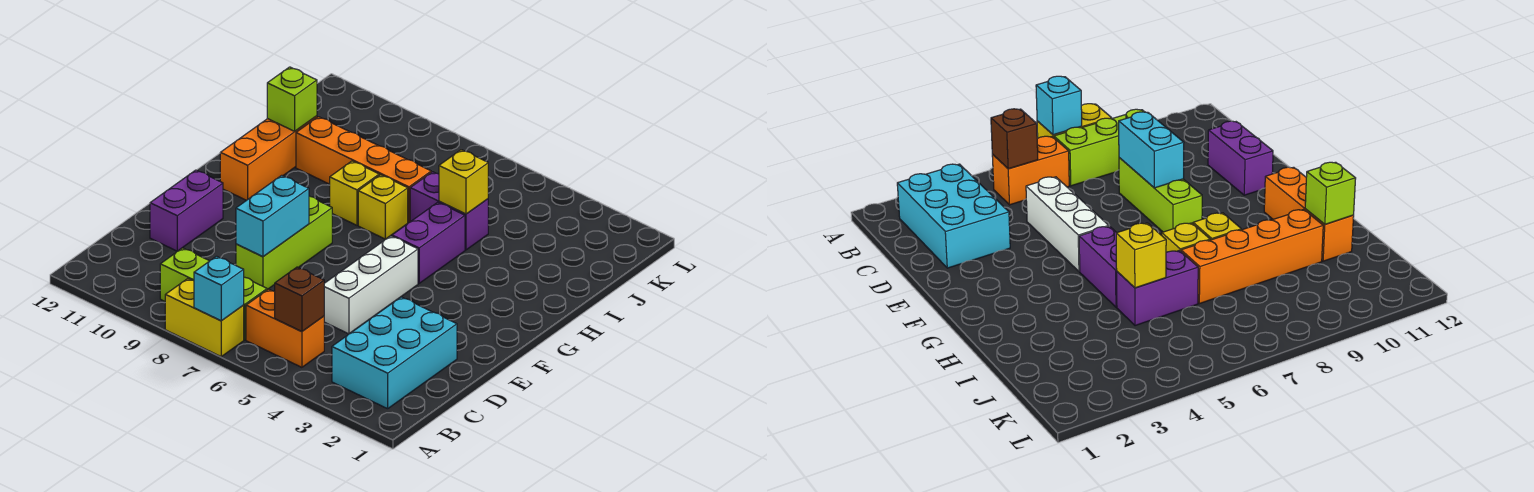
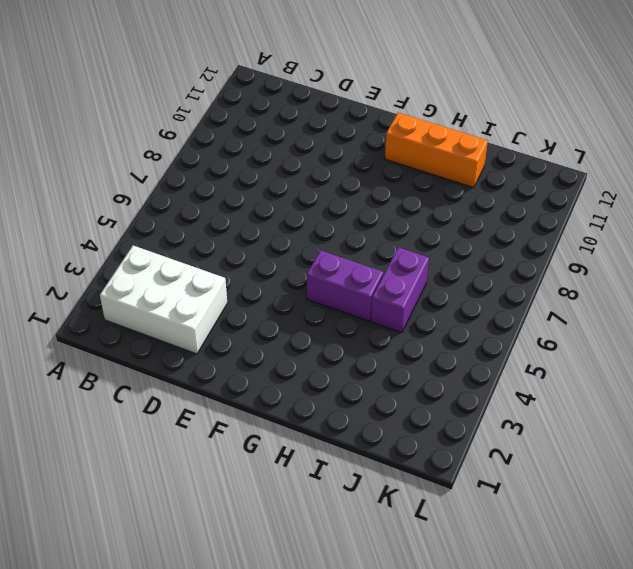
white brick B2:D3 level 1 -> cyan brick B2:D3 level 1
none -> yellow brick A7:A8 level 1
none -> orange brick B5:B6 level 1
none -> lime brick B7:B9 level 1

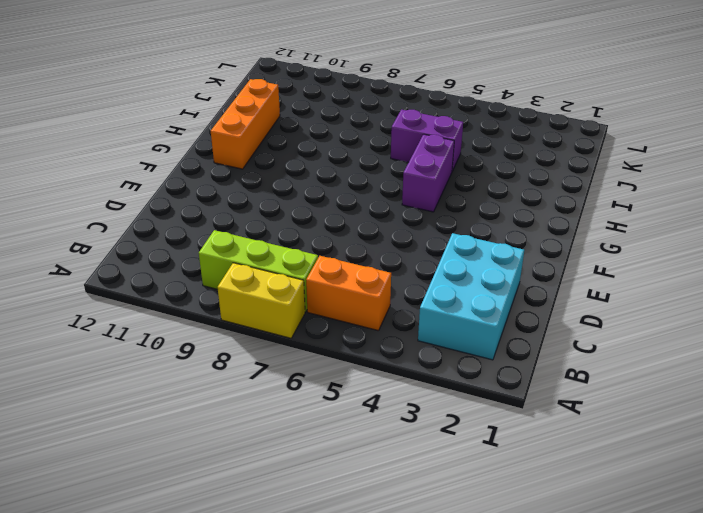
none -> white brick D5:F5 level 1
none -> lime brick D8:F8 level 1
none -> purple brick D11:E11 level 1

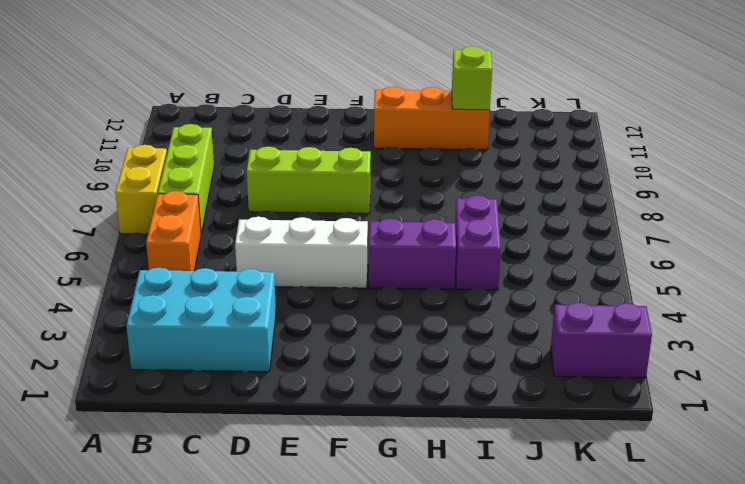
purple brick K2:L2 level 1 -> purple brick D11:E11 level 1
none -> yellow brick H7 level 1
none -> yellow brick H8 level 1
none -> orange brick I7:I10 level 1

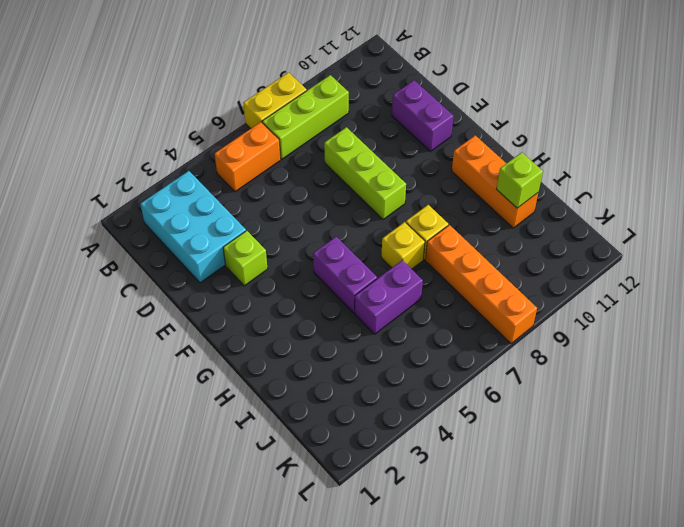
lime brick E3 level 1 -> none
orange brick I8:L8 level 1 -> orange brick I7:I10 level 1
none -> white brick D5:F5 level 1
none -> cyan brick A7 level 2
none -> brown brick B5 level 2

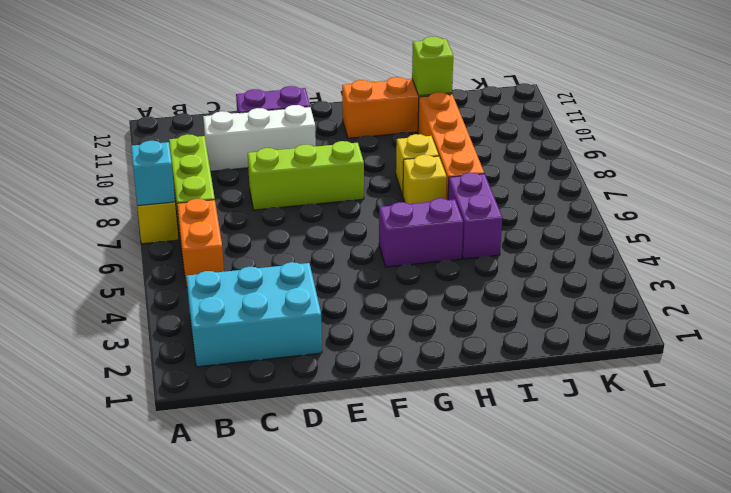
white brick C10:E10 level 1 -> white brick D5:F5 level 1
none -> brown brick B5 level 2
none -> cyan brick D8:E8 level 2
none -> yellow brick I5 level 2

